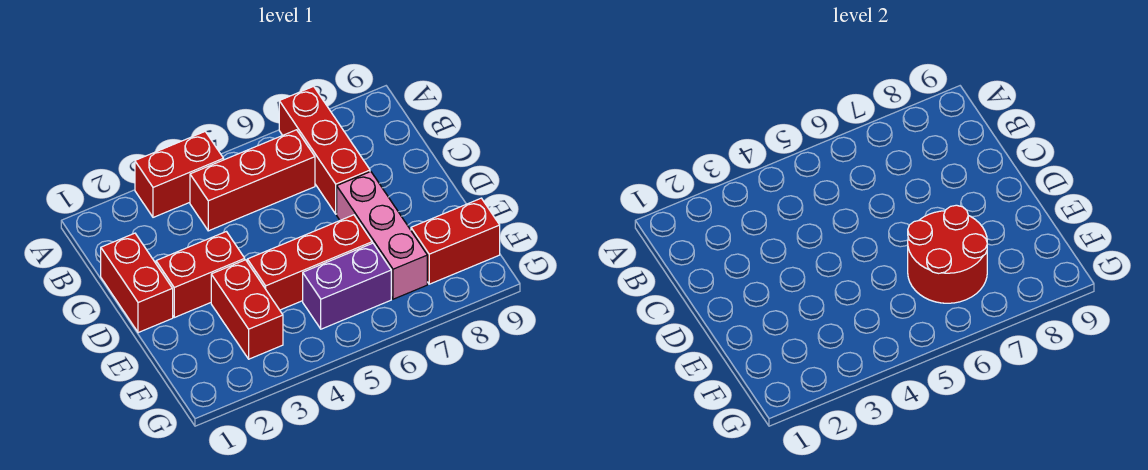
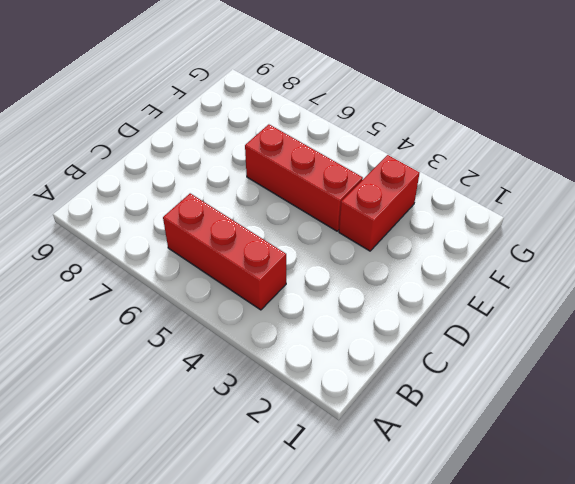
none -> red brick A3:A4 level 1
none -> red brick A7:C7 level 1

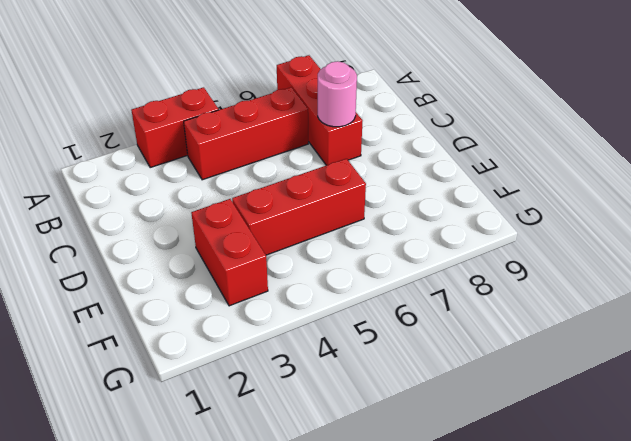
pink round brick C7 level 2 -> none
none -> red brick C1:D1 level 1
none -> red brick D2:D3 level 1

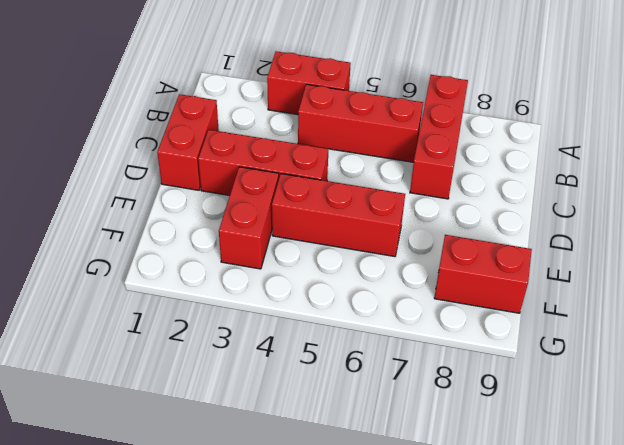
red brick D2:D4 level 1 -> red brick D2:D3 level 1
none -> pink brick D7:F7 level 1
none -> purple brick F5:F6 level 1

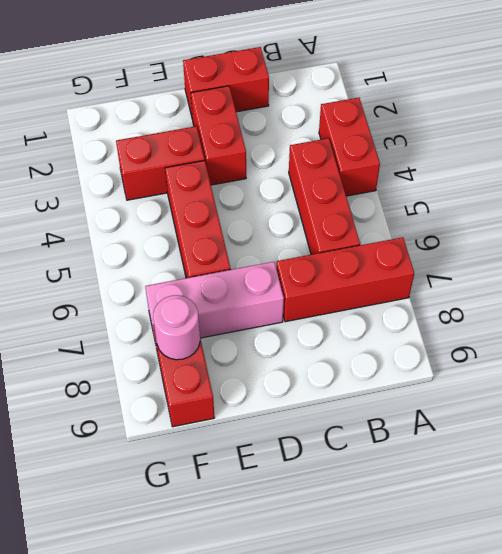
pink round brick F8 level 2 -> none
none -> purple brick F5:F6 level 1
none -> red round brick E6:F7 level 2

